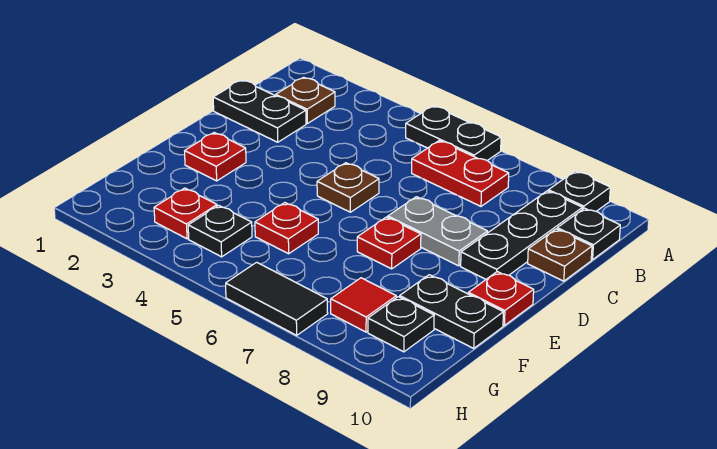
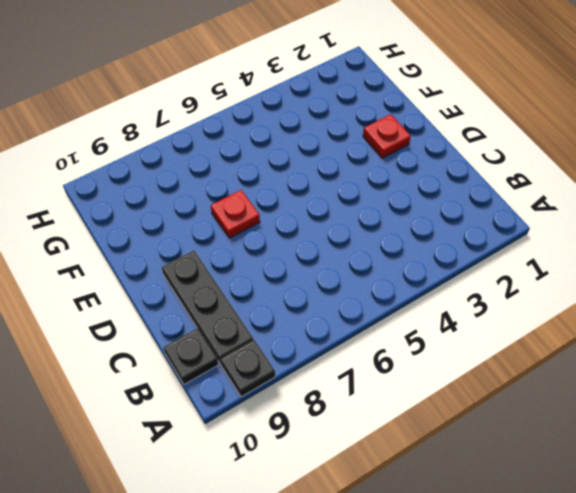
none -> black plate A5:A6 level 1
none -> brown plate B2 level 1
none -> red plate B6:B7 level 1

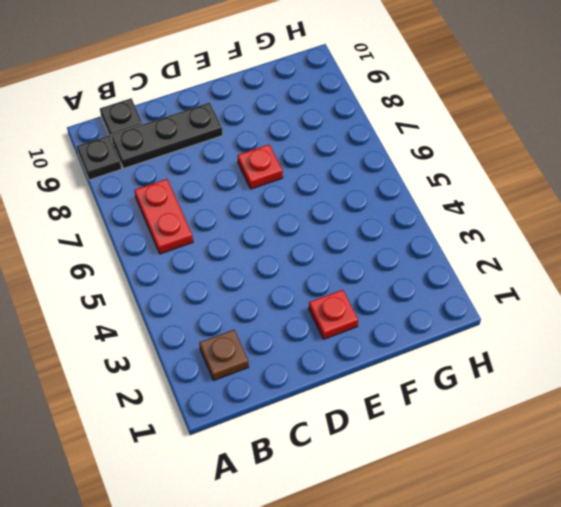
none -> black plate A5:A6 level 1
none -> black plate C1:C2 level 1
none -> brown plate C10 level 1

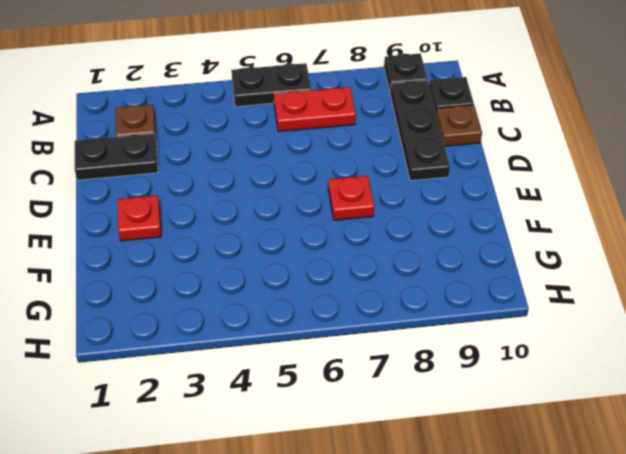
none -> brown plate D5 level 1
none -> grey plate D7:D8 level 1
none -> red plate E10 level 1

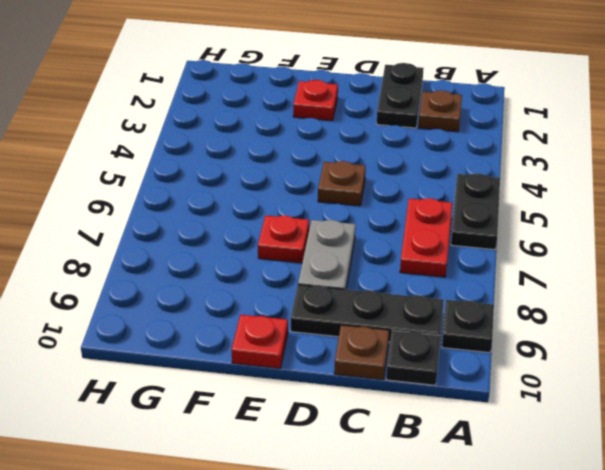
none -> red plate F5 level 1
none -> black plate F9:F10 level 1
none -> red plate G3 level 1

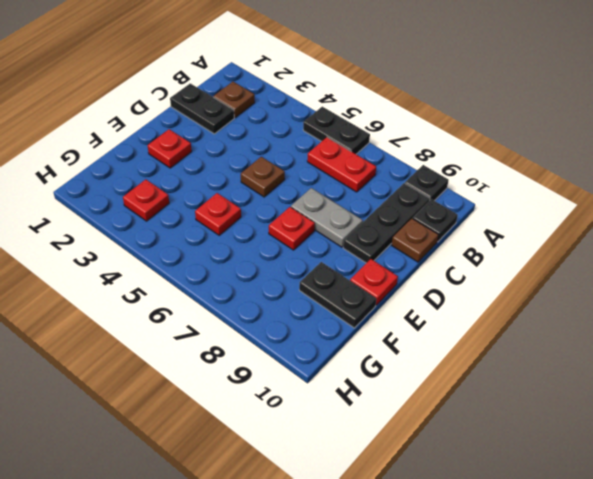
none -> black plate G4 level 1
none -> red tile G8 level 1
none -> black plate G9 level 1

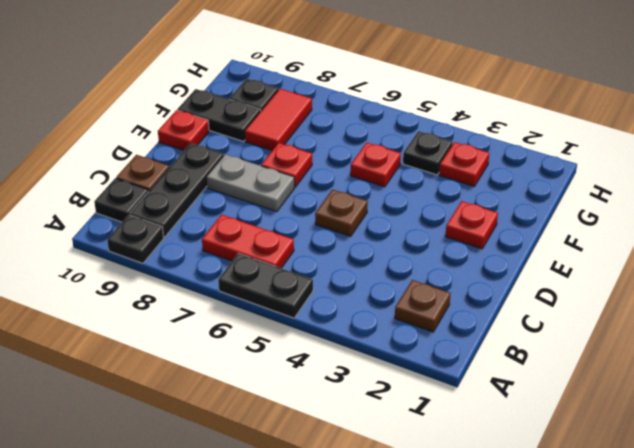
red tile F8:G8 level 1 -> red tile G8 level 1
none -> black plate C1:C2 level 1
none -> black tile H6:H7 level 1

